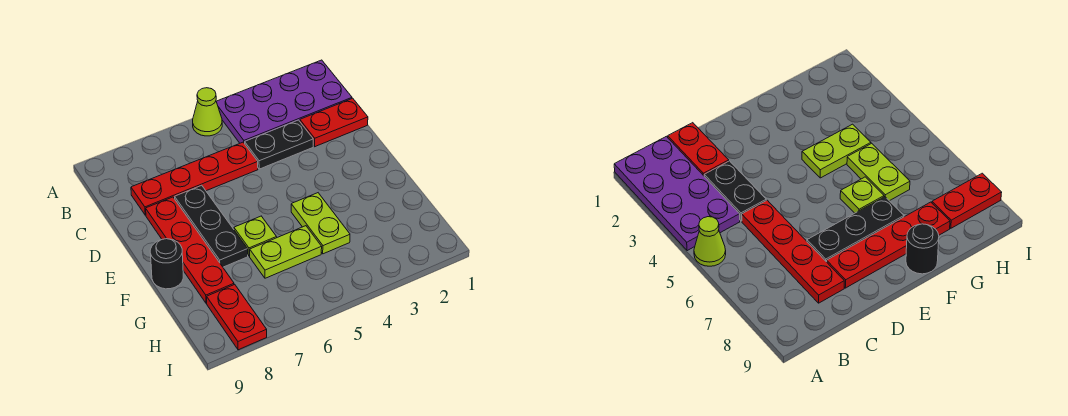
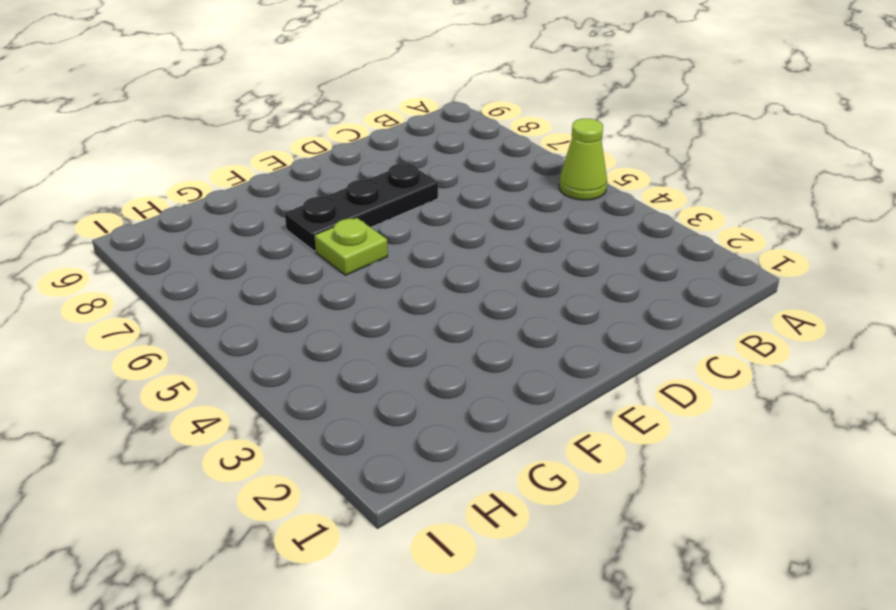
none -> purple plate A1:B4 level 1
none -> red plate C1:C2 level 1
none -> black plate C3:C4 level 1

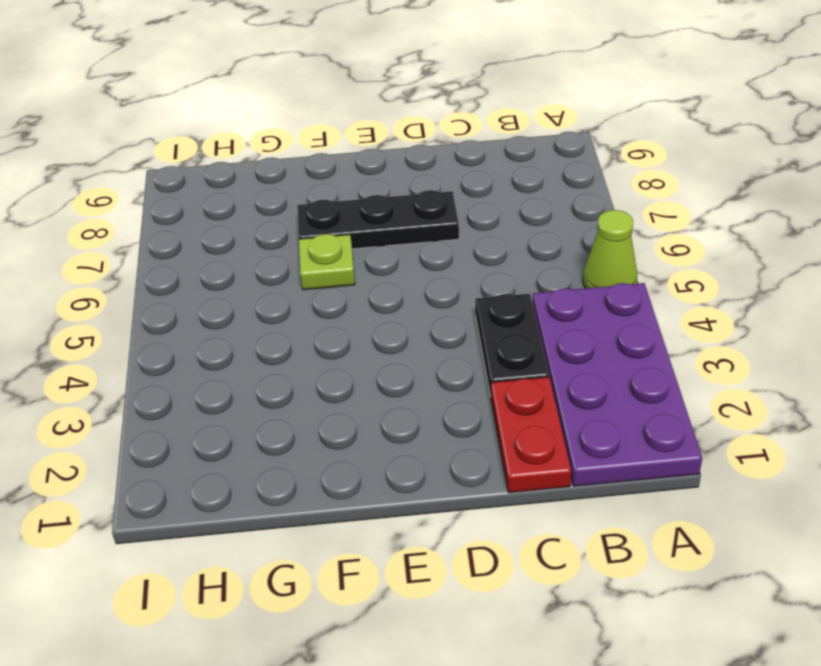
none -> red plate C5:C8 level 1
none -> red plate D8:G8 level 1
none -> lime plate F4:G4 level 1

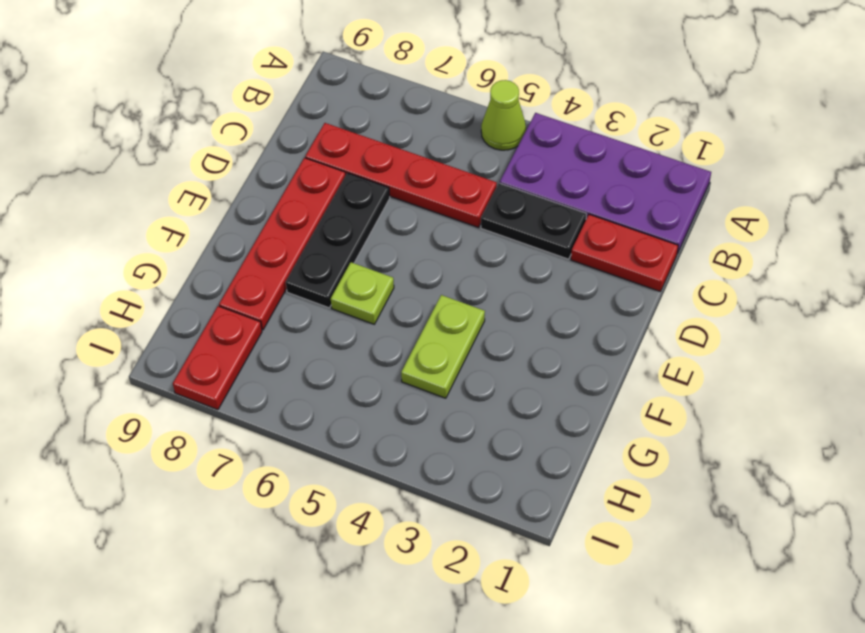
none -> black round brick F9 level 1
none -> lime plate G5:G6 level 1

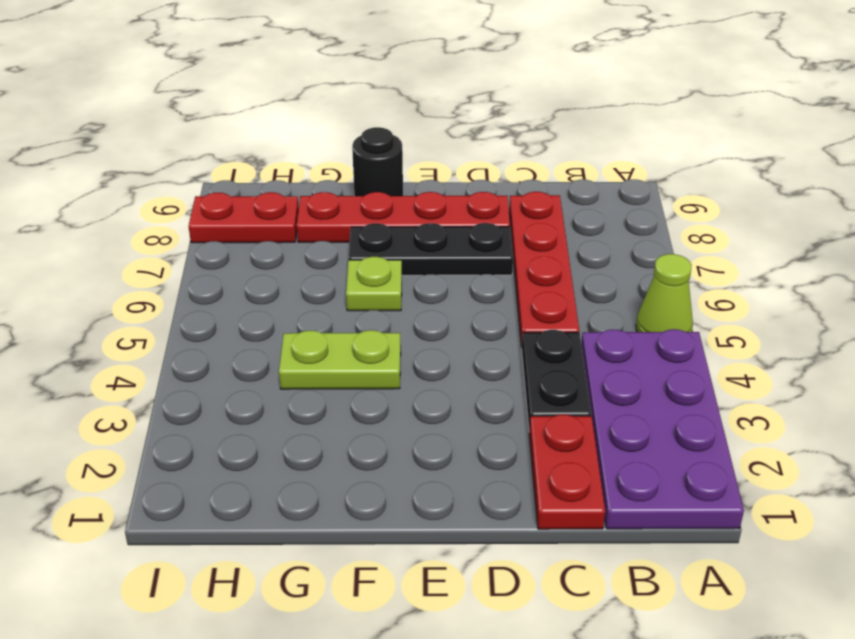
none -> lime plate G5:G6 level 1

